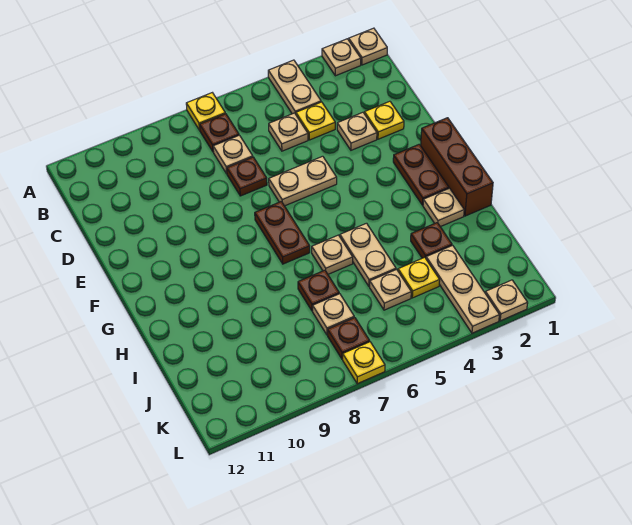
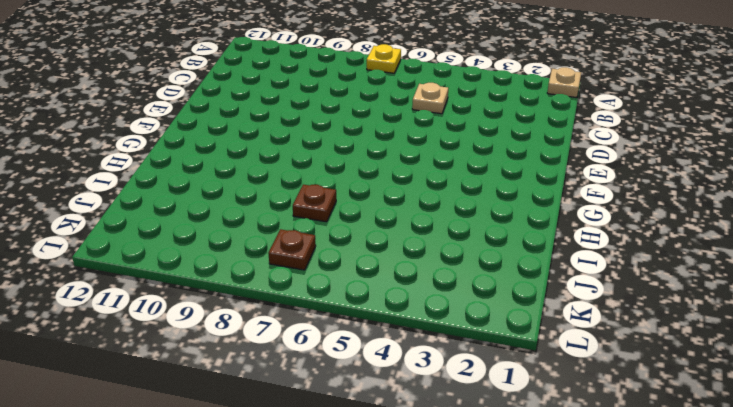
none -> tan plate A2 level 1
none -> tan plate A4:B4 level 1
none -> brown plate B7 level 1

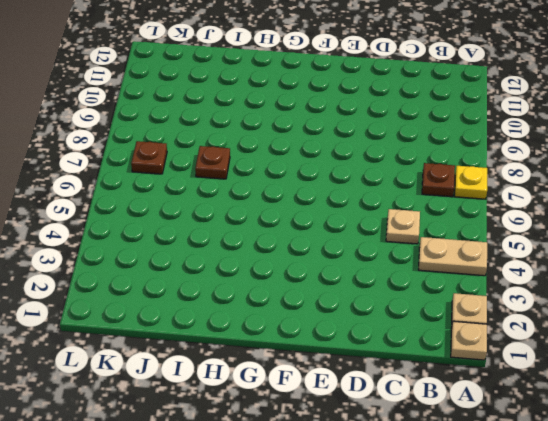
none -> yellow plate C4 level 1
none -> tan plate C7 level 1
none -> yellow plate D2 level 1

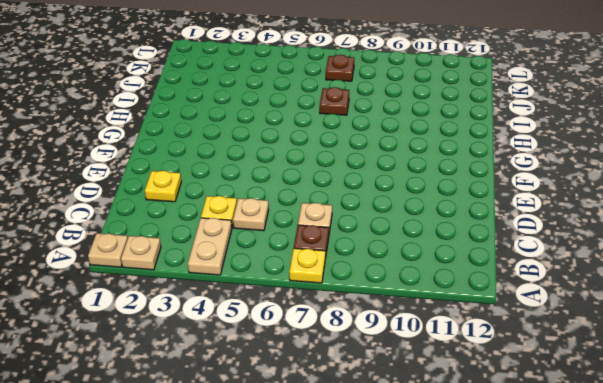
none -> tan plate D3 level 1
none -> brown plate D7 level 1
none -> tan plate E5:E6 level 1

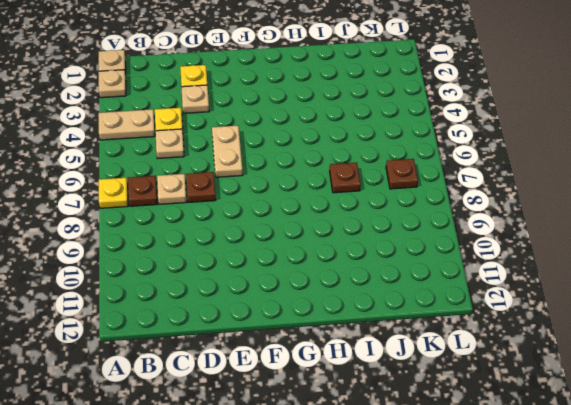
none -> brown brick F1:H1 level 1
none -> brown plate F2:G2 level 1
none -> brown plate F7:G7 level 1

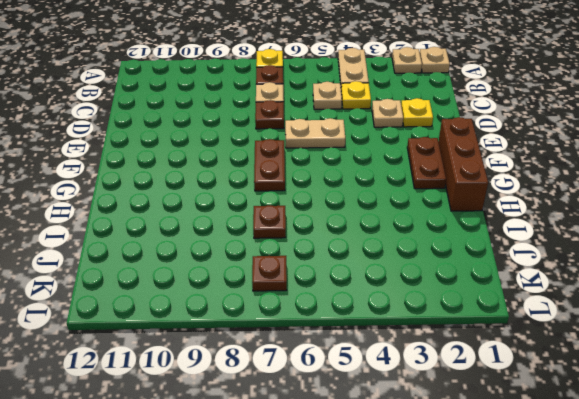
none -> tan plate H2 level 1
none -> tan plate H5:I5 level 1
none -> tan plate H6 level 1

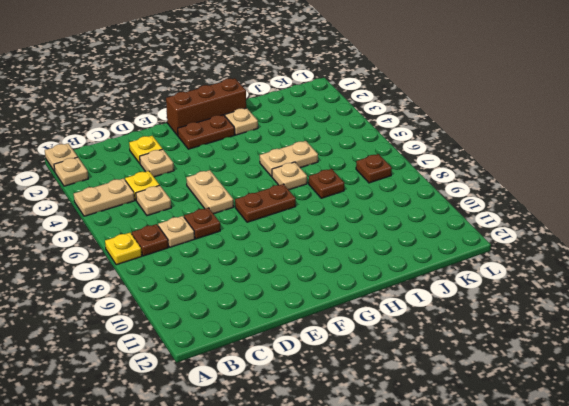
none -> brown plate I3 level 1
none -> tan plate J3:L3 level 1
none -> yellow plate J4 level 1

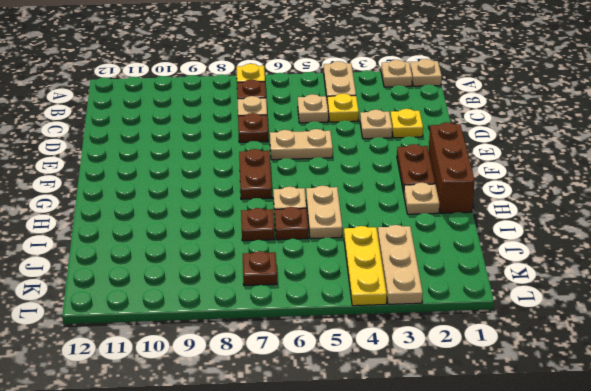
brown plate I6 level 1 -> brown plate I3 level 1
yellow plate J4:L4 level 1 -> yellow plate J4 level 1
none -> tan plate J5 level 1
none -> tan plate J7 level 1
none -> tan plate L2 level 1

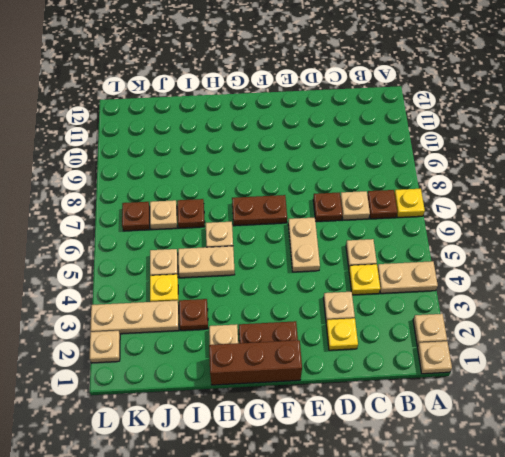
none -> yellow plate L7 level 1

